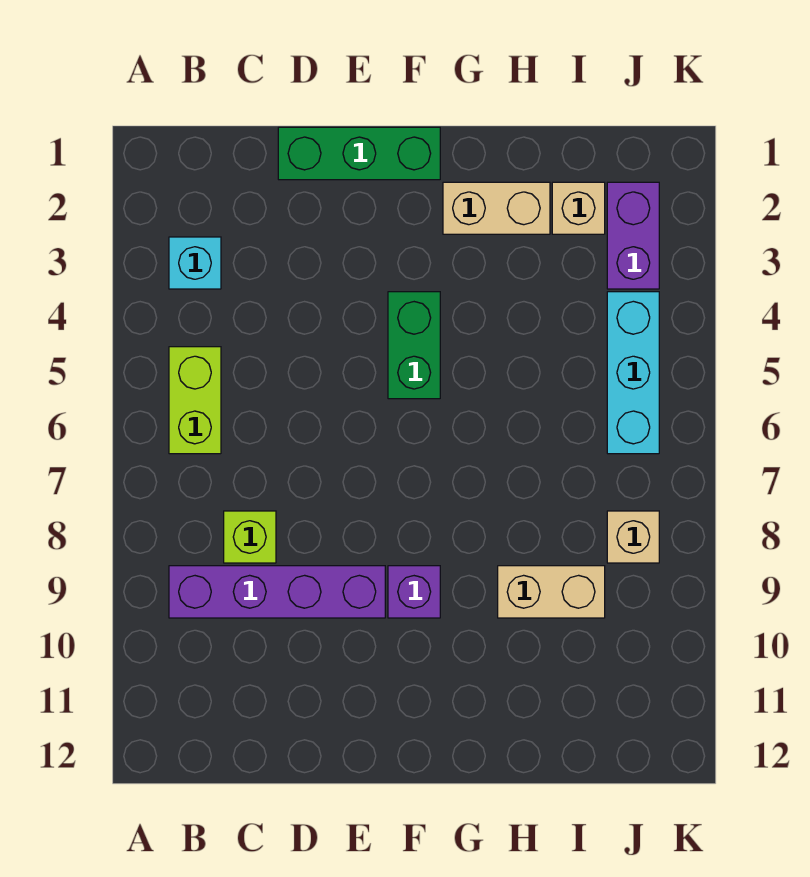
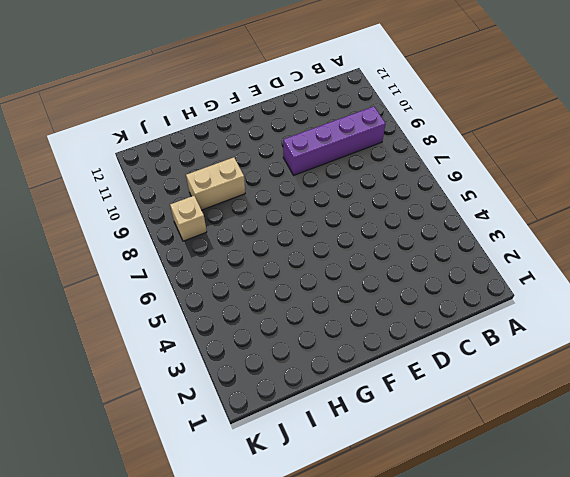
none -> cyan brick B3 level 1
none -> lime brick B5:B6 level 1
none -> lime brick C8 level 1

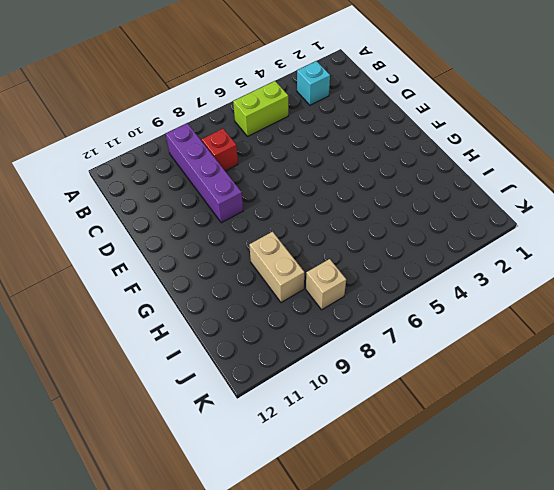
red brick C8 level 1 -> lime brick C8 level 1
none -> green brick D1:F1 level 1
none -> green brick F4:F5 level 1
none -> purple brick F9 level 1

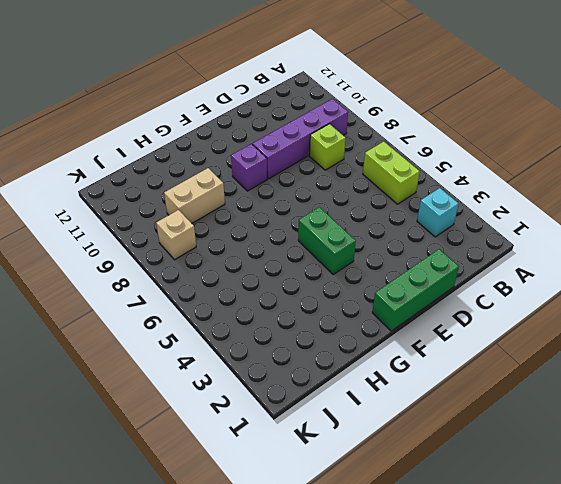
none -> tan brick G2:H2 level 1
none -> tan brick I2 level 1
none -> purple brick J2:J3 level 1

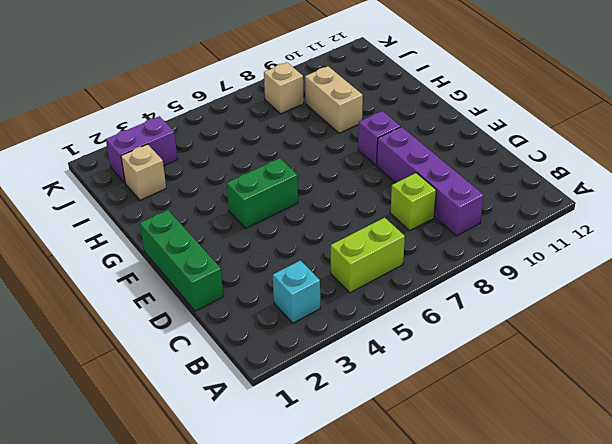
none -> tan brick G2:H2 level 1
none -> cyan brick J4:J6 level 1

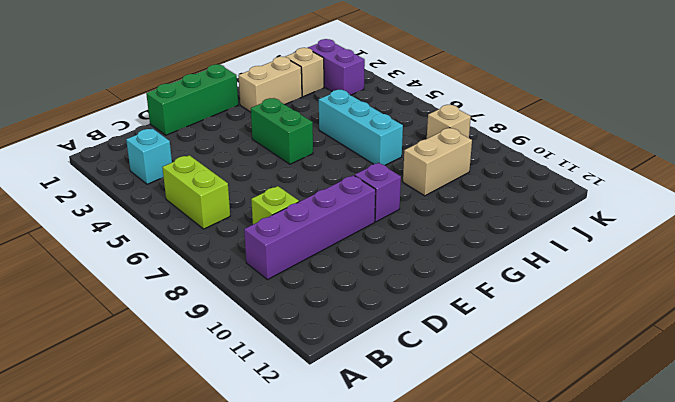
cyan brick H5:H7 level 1 -> cyan brick J4:J6 level 1

